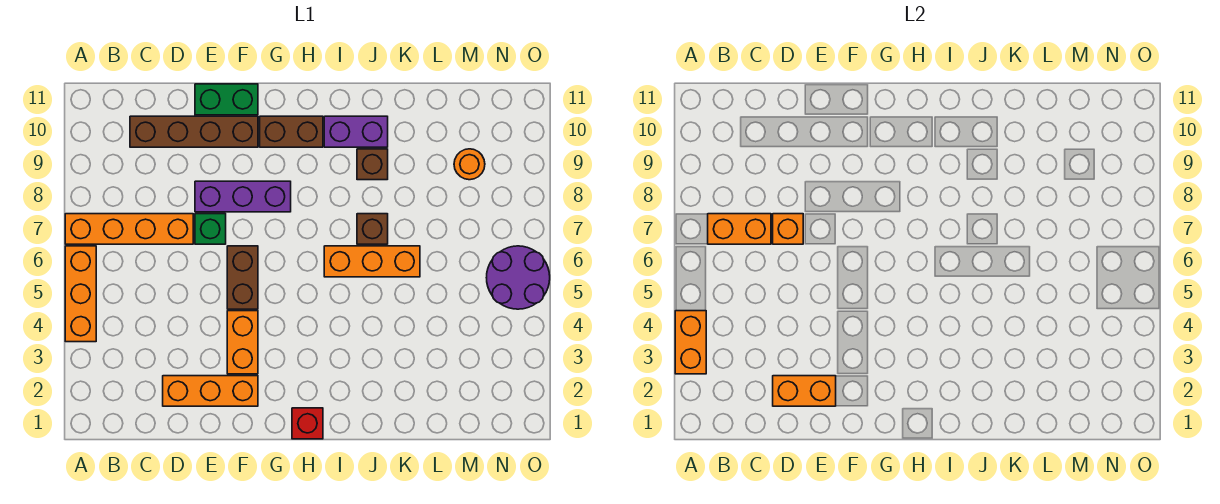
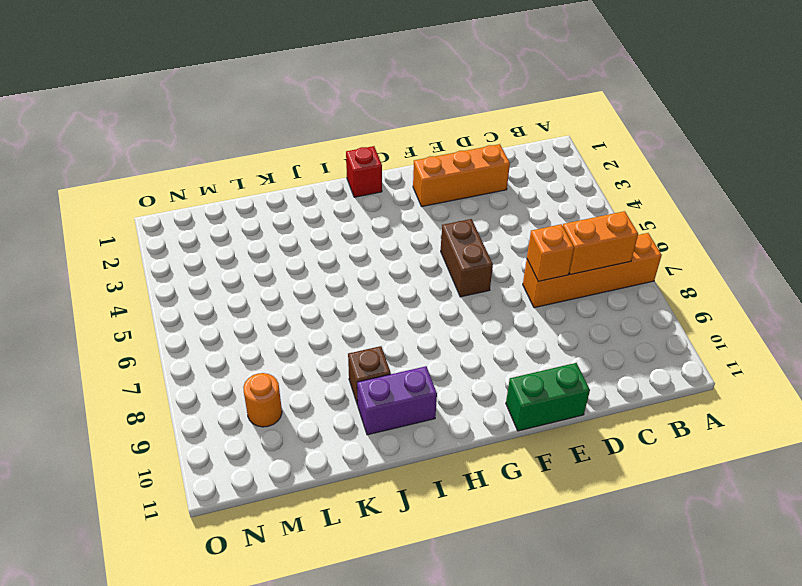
none -> orange brick A4:A6 level 1
none -> brown brick C10:F10 level 1
none -> green brick E7 level 1

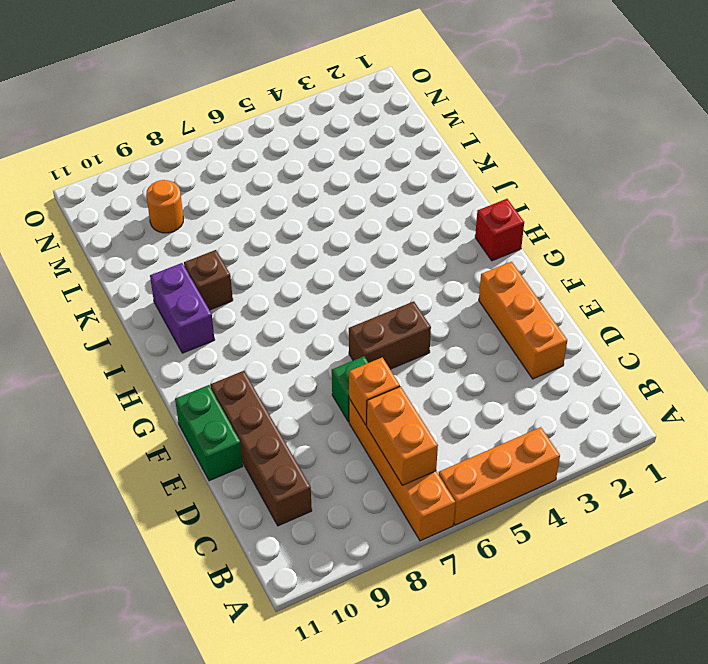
none -> purple brick E8:G8 level 1
none -> orange brick F3:F4 level 1
none -> brown brick G10:H10 level 1

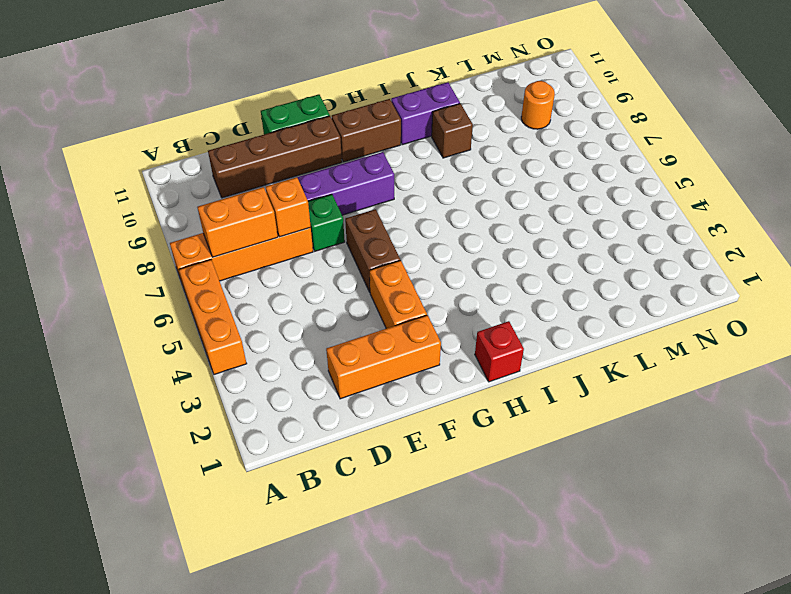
none -> orange brick I6:K6 level 1
none -> brown brick J7 level 1
none -> purple round brick N5:O6 level 1

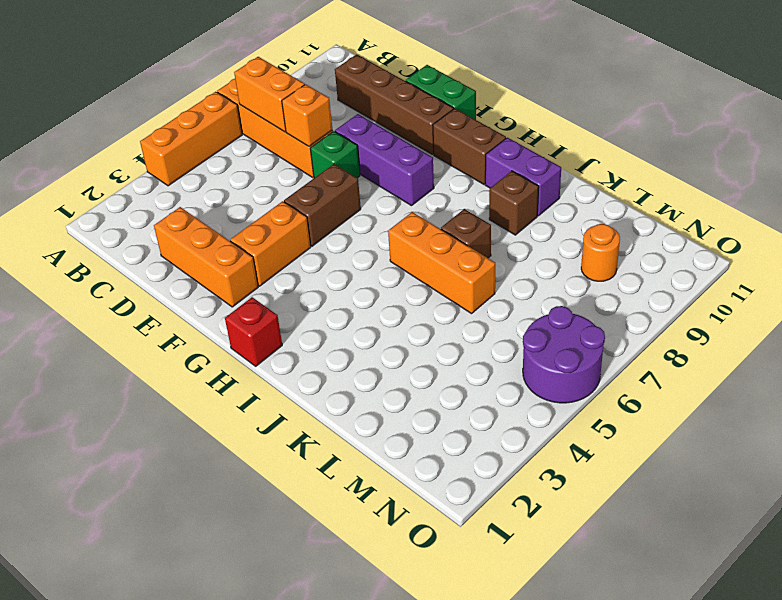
none -> orange brick A3:A4 level 2
none -> orange brick D2:E2 level 2

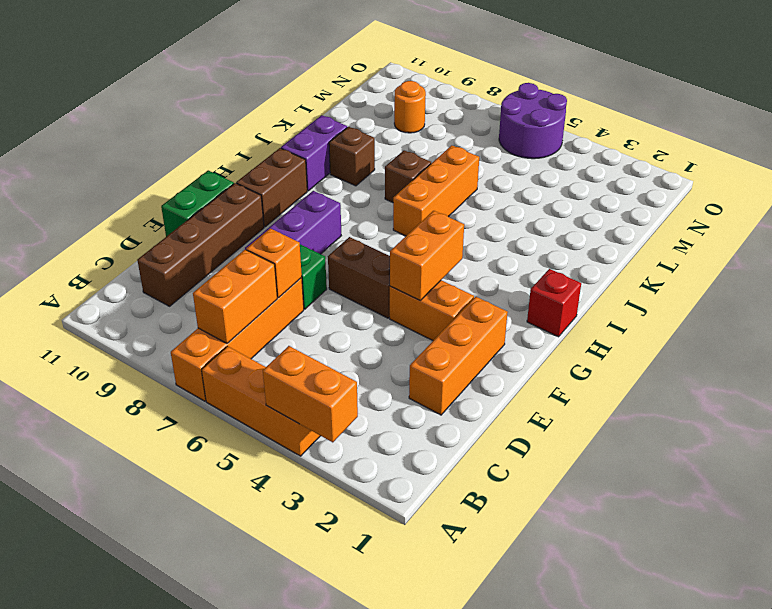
orange brick F4:G4 level 2 -> orange brick D2:E2 level 2

